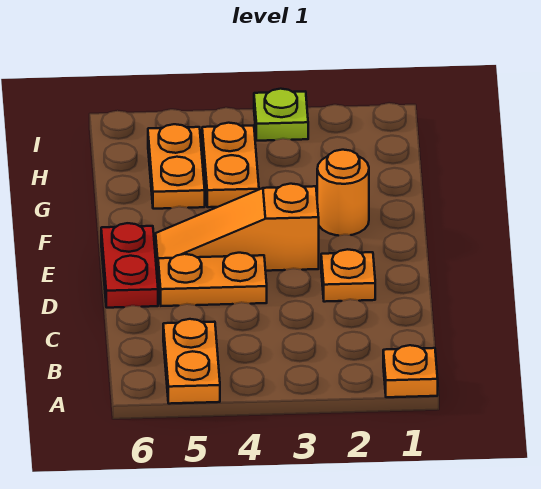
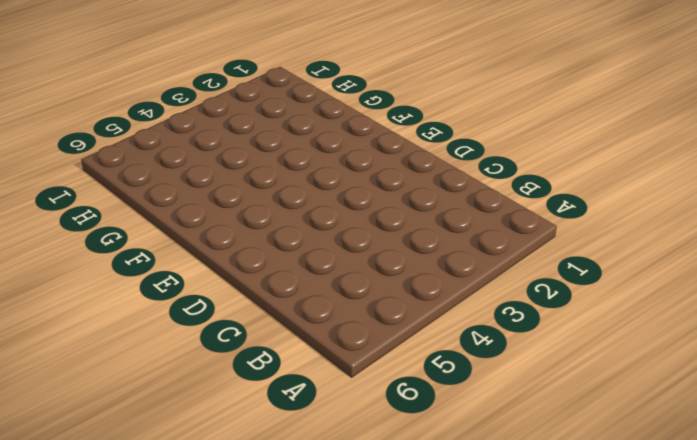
none -> orange plate A1 level 1
none -> orange plate A5:B5 level 1

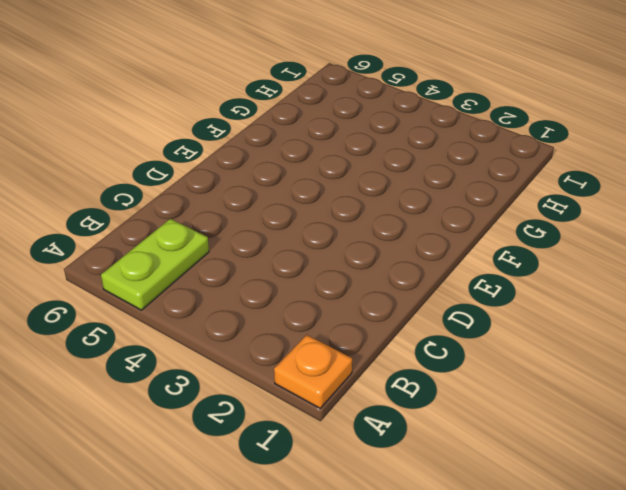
lime plate A5:B5 level 1 -> orange plate A5:B5 level 1
none -> orange plate D2 level 1
none -> orange plate D4:D5 level 1

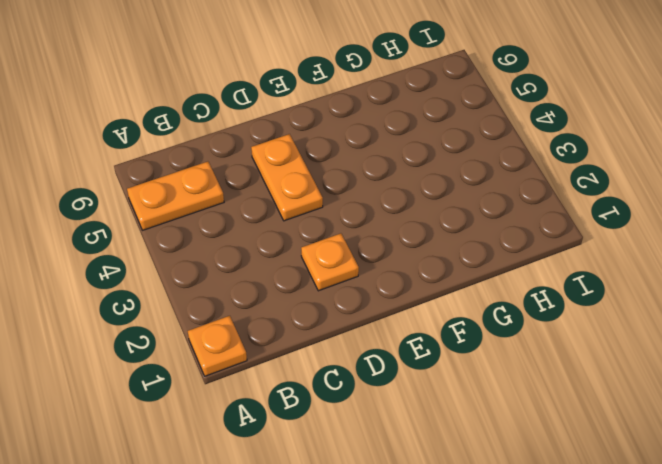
none -> red plate D6:E6 level 1
none -> orange slope E3:E5 level 1 top 3

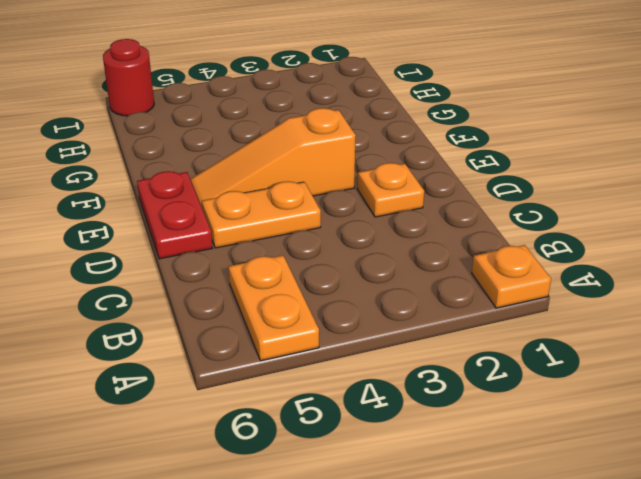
red round brick I6 level 1 -> none
none -> orange round brick F2 level 1
none -> orange plate G4:H4 level 1

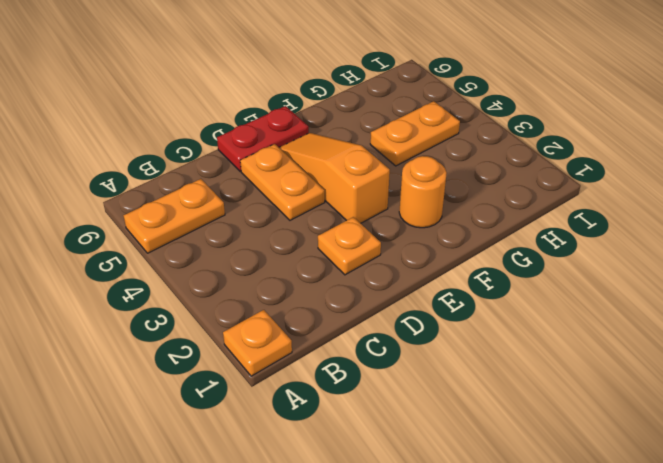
none -> orange plate G5:H5 level 1
none -> lime plate I3 level 1

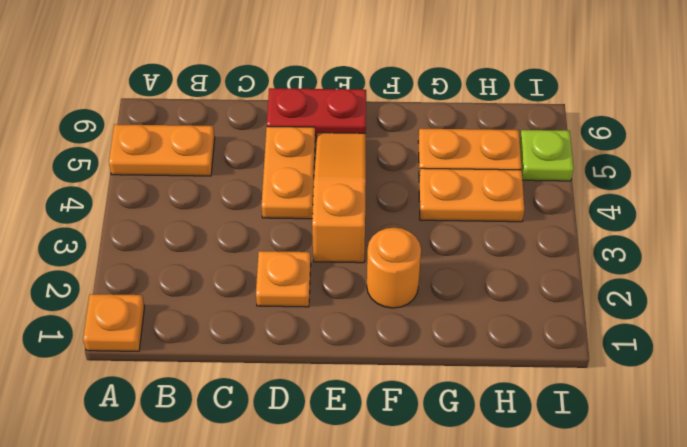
lime plate I5 level 1 -> lime plate I3 level 1

